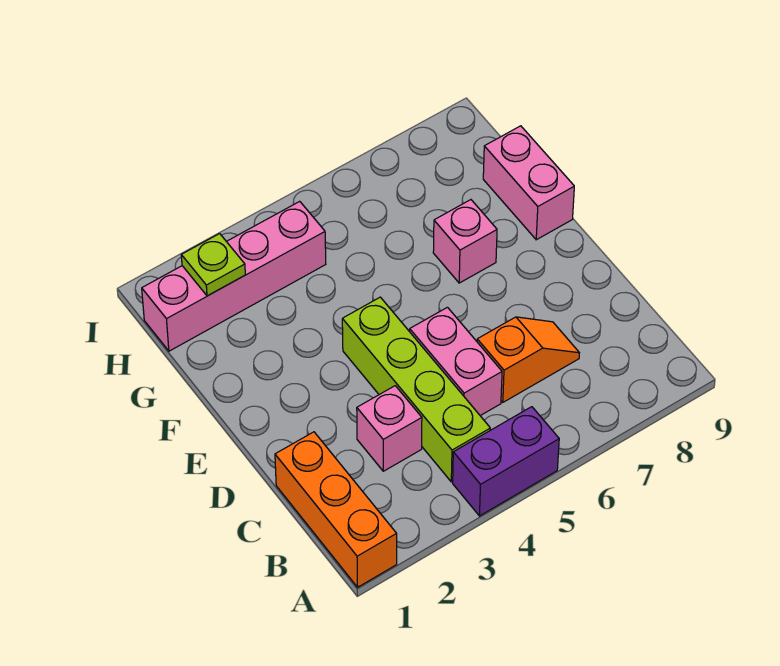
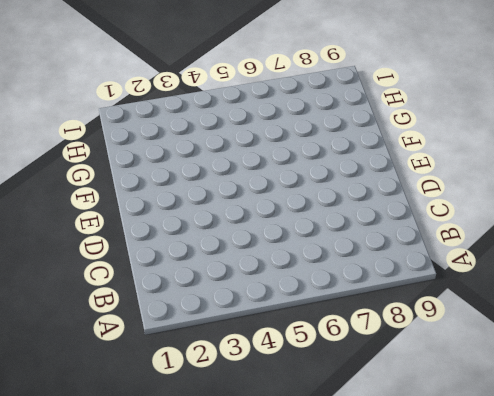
none -> orange brick A1:C1 level 1
none -> purple brick A4:A5 level 1

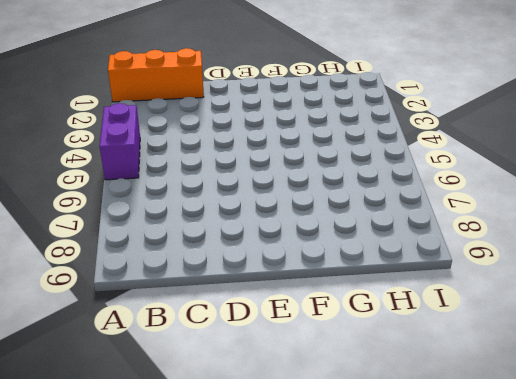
none -> lime brick B4:E4 level 1
none -> pink brick C3 level 1

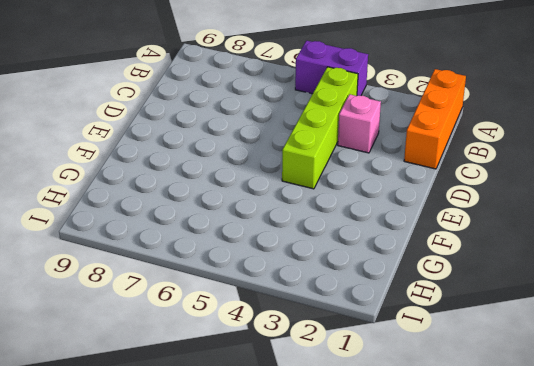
none -> pink brick C5:D5 level 1
none -> orange slope C6:C7 level 1 top 6

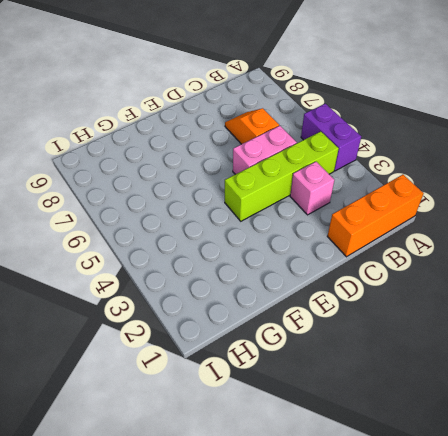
none -> pink brick F7 level 1
none -> pink brick F9:G9 level 1

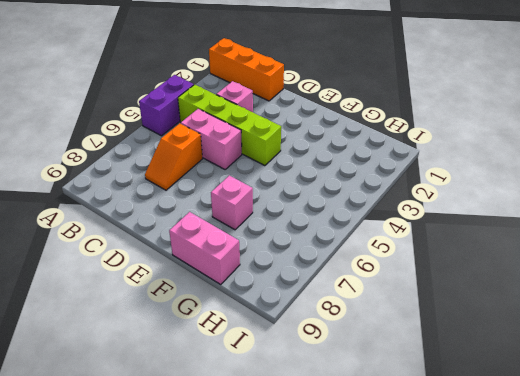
none -> pink brick H1:H4 level 1
none -> lime plate H2 level 2

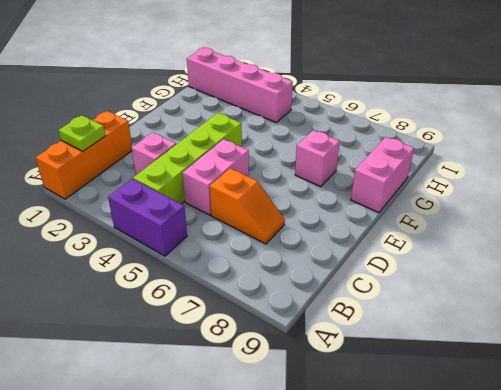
lime plate B1 level 2 -> lime plate H2 level 2

